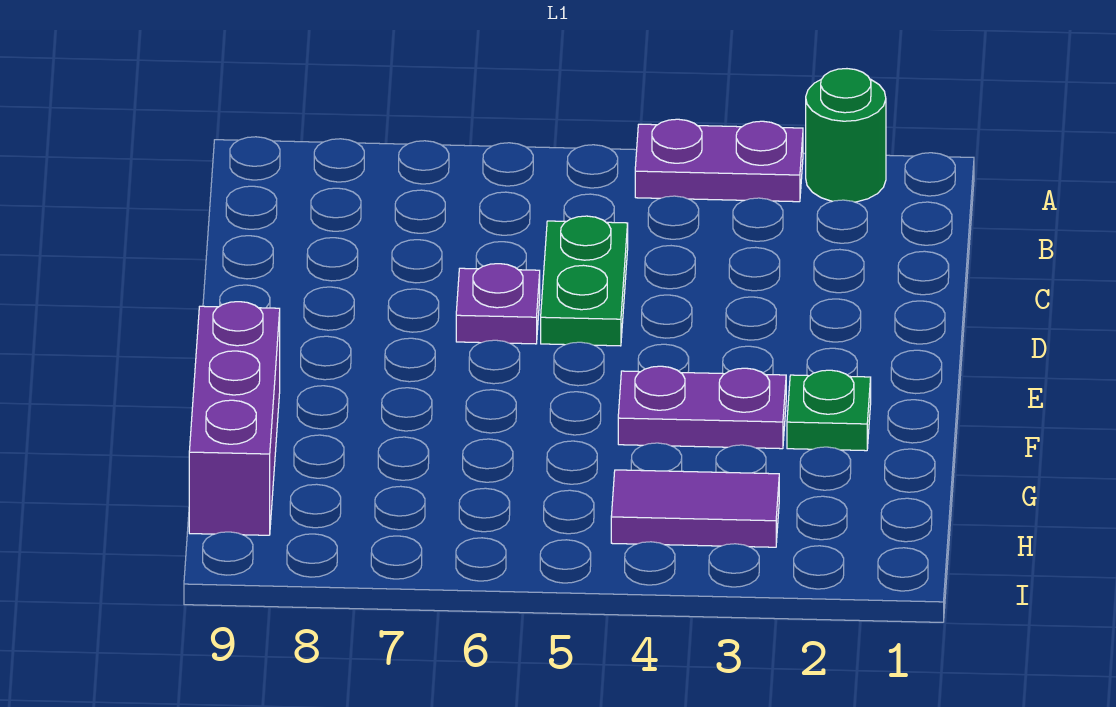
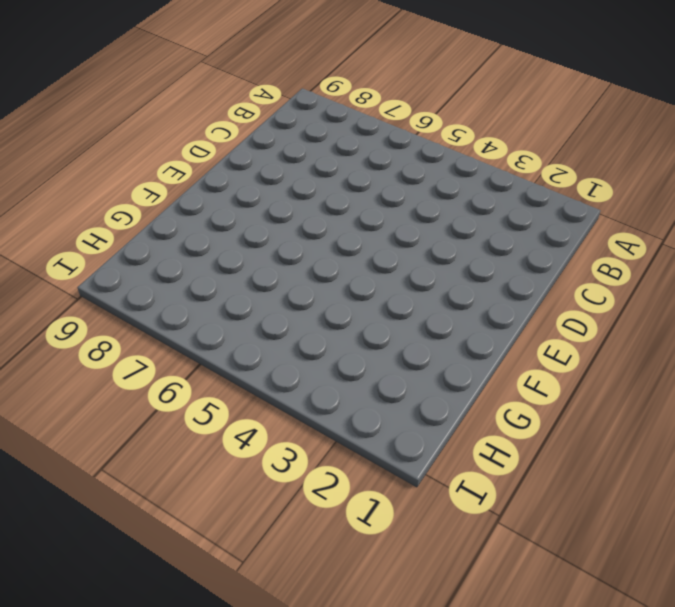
none -> green round brick A2 level 1
none -> purple plate A3:A4 level 1

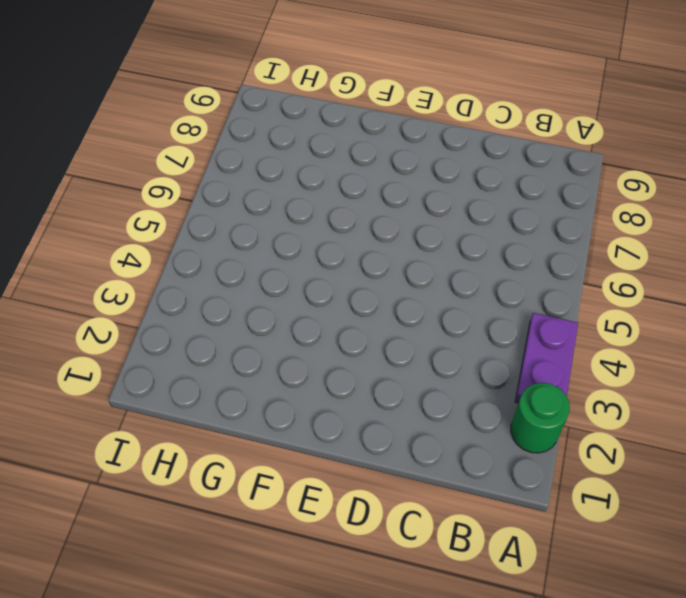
none -> green plate C5:D5 level 1
none -> purple plate D6 level 1

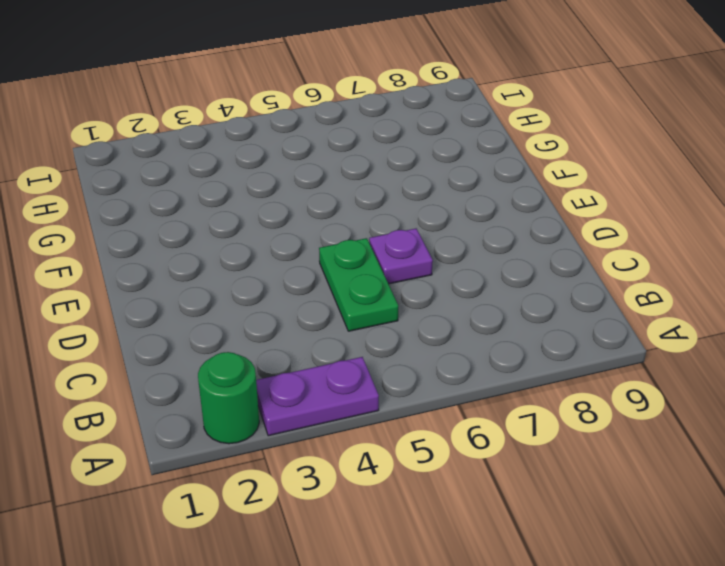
none -> green plate F2 level 1
none -> purple plate F3:F4 level 1

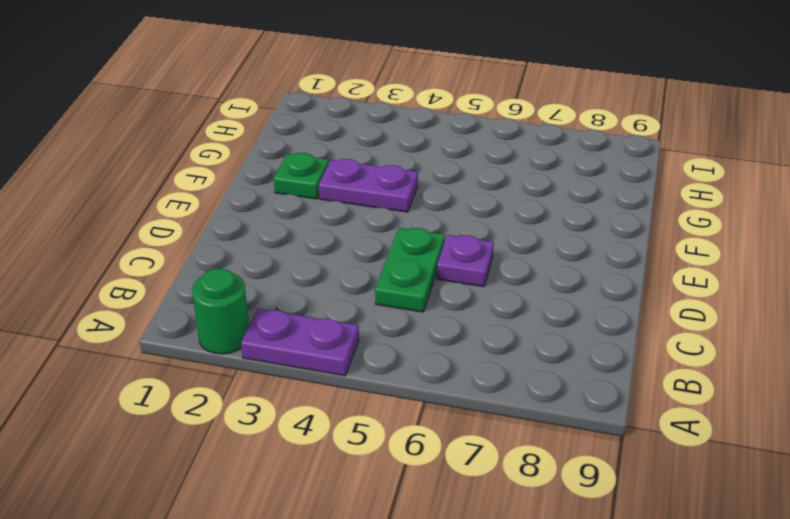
none -> purple brick F9:H9 level 1
none -> purple tile H3:H4 level 1

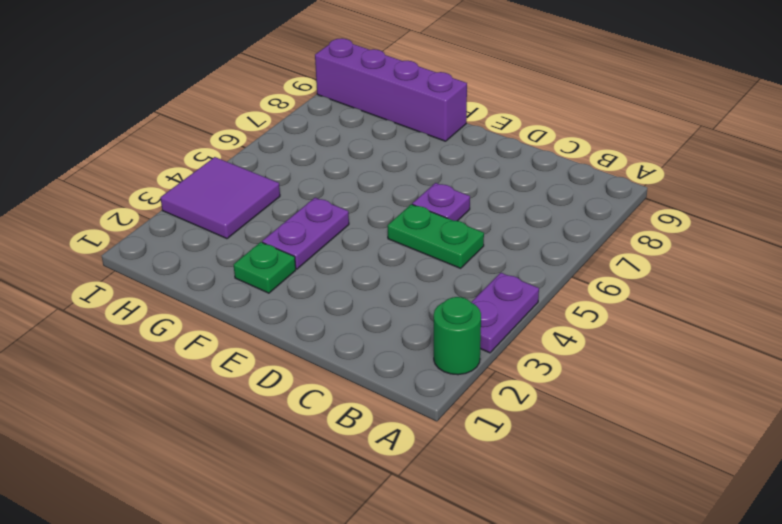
purple brick F9:I9 level 1 -> purple brick F9:H9 level 1
purple tile H3:I4 level 1 -> purple tile H3:H4 level 1

